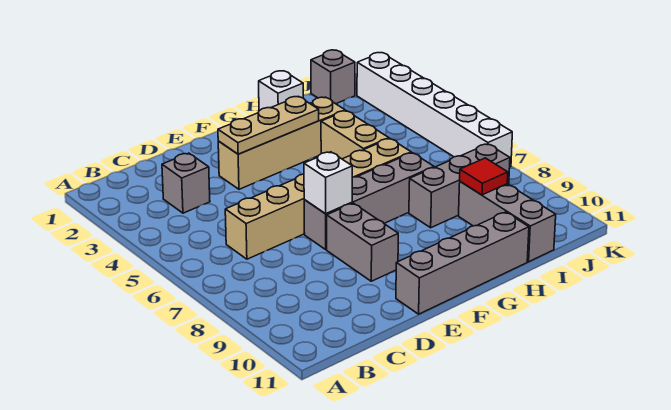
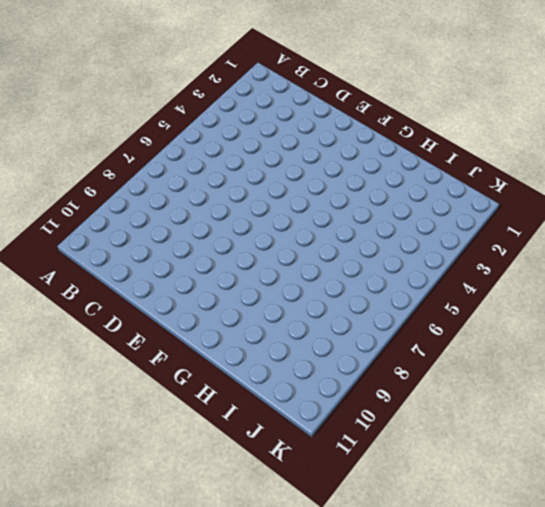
none -> grey brick C3 level 1
none -> tan brick C6:H6 level 1
none -> tan brick E3:H3 level 1

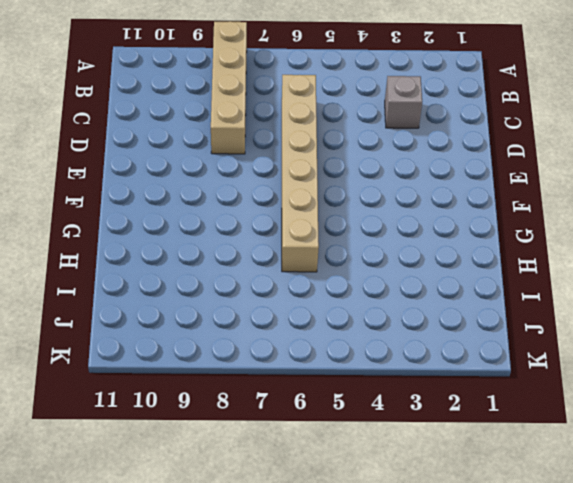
tan brick A8:D8 level 1 -> tan brick E3:H3 level 1
none -> grey brick E7:H7 level 1
none -> grey brick E8:E9 level 1
none -> grey brick E11:H11 level 1

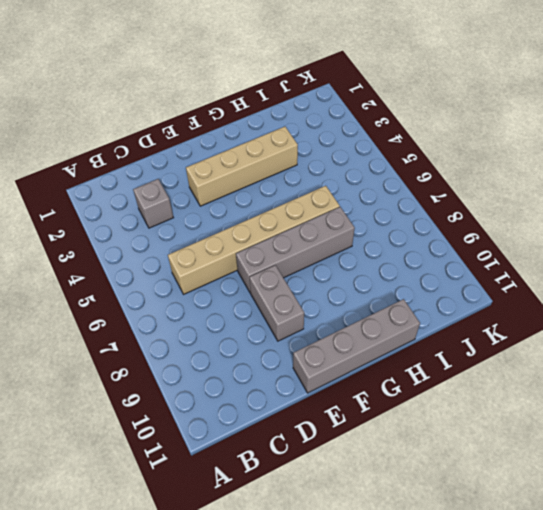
none -> white brick H1 level 1
none -> tan brick H4:H5 level 1
none -> grey brick H8:J8 level 1

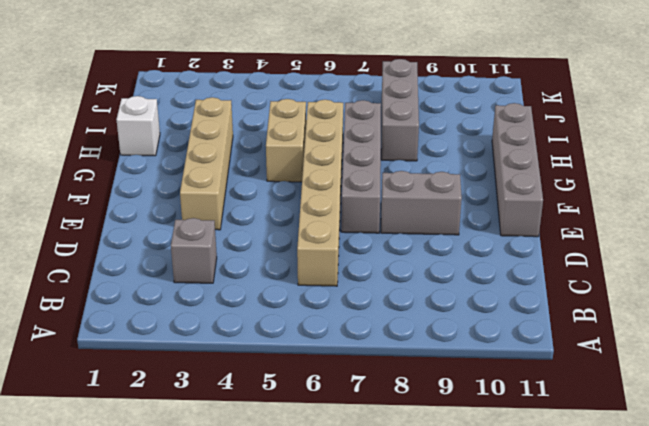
tan brick G5:H5 level 1 -> tan brick H4:H5 level 1
none -> grey brick I9:I11 level 1
none -> grey brick J1 level 1
none -> white brick K2:K7 level 1

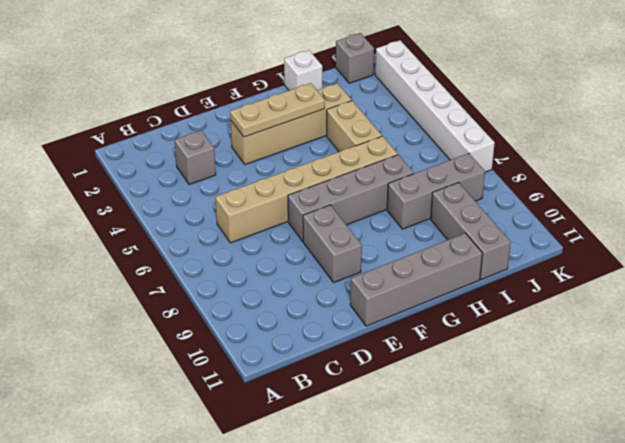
none -> white brick E7 level 2
none -> red tile I9 level 2

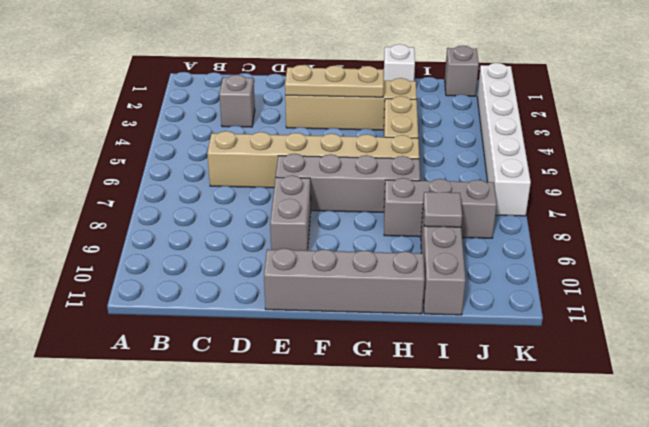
grey tile I9 level 2 -> red tile I9 level 2
none -> white brick E7 level 2

